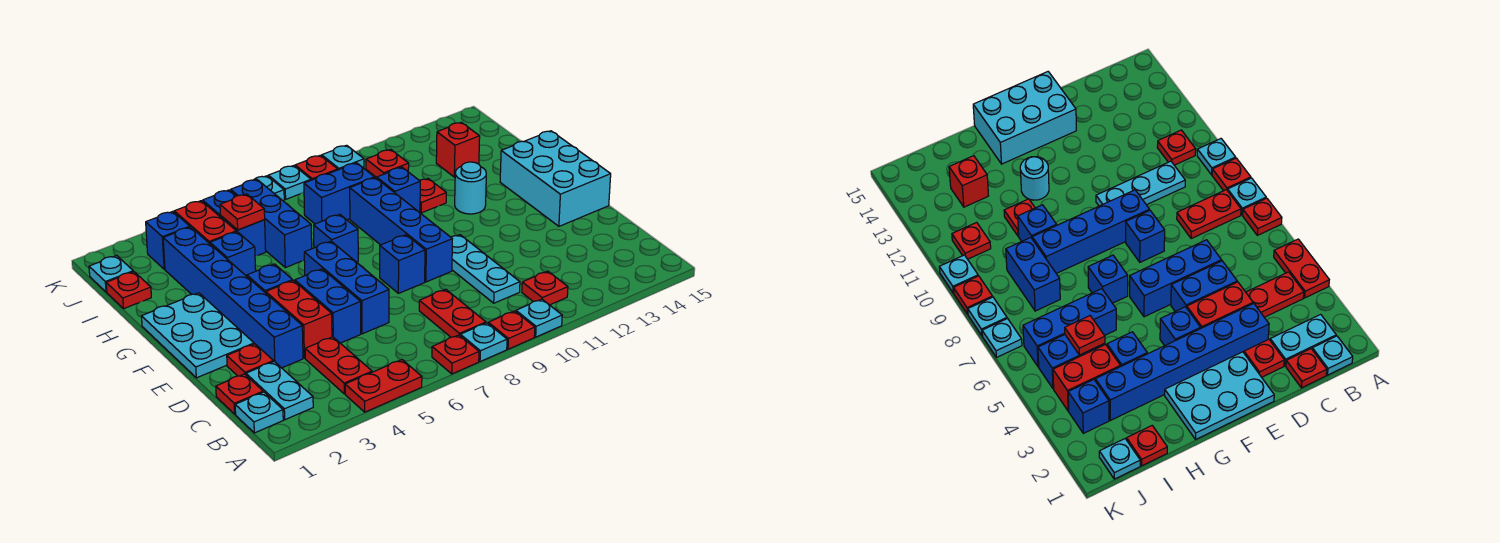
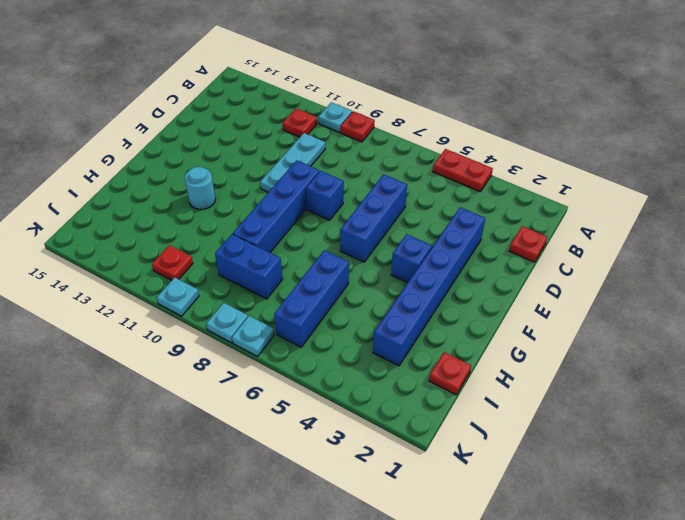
none -> red plate A7 level 1
none -> cyan plate A8 level 1
none -> cyan plate B1 level 1
none -> cyan plate B2:C2 level 1

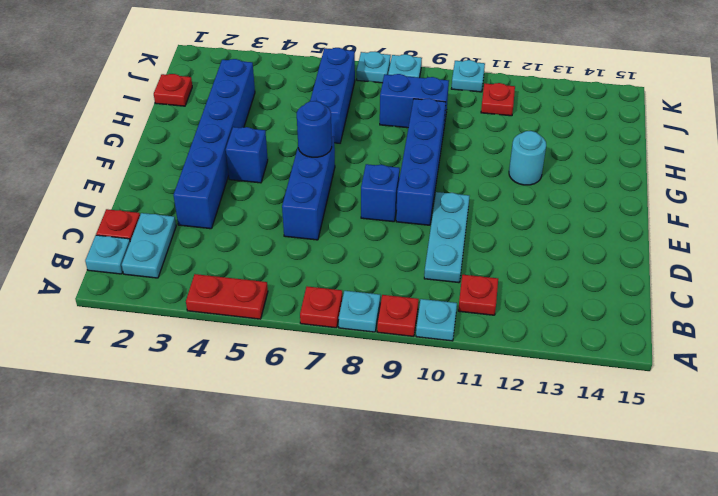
blue round brick F6 level 2 -> none
none -> red plate B4:C4 level 1
none -> red plate B8:C8 level 1
none -> red plate D2 level 1
none -> red brick D4:E4 level 1

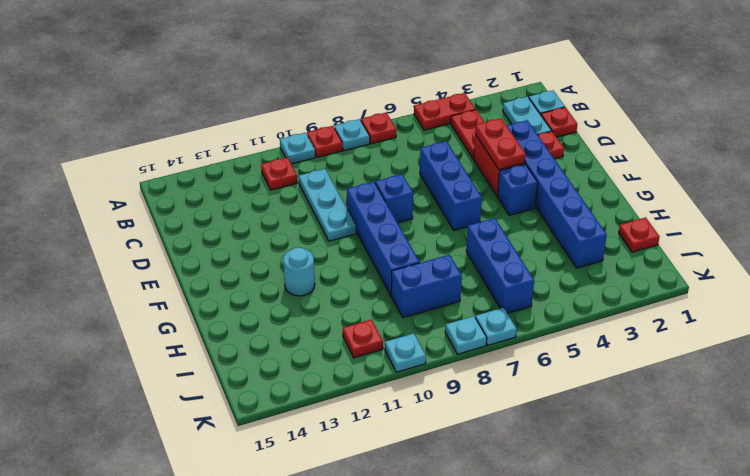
red plate D4:E4 level 2 -> red plate B8:C8 level 1
none -> blue brick D5:E5 level 1
none -> cyan plate E1:G2 level 1
none -> cyan brick E14:G15 level 1
none -> blue brick G7 level 1

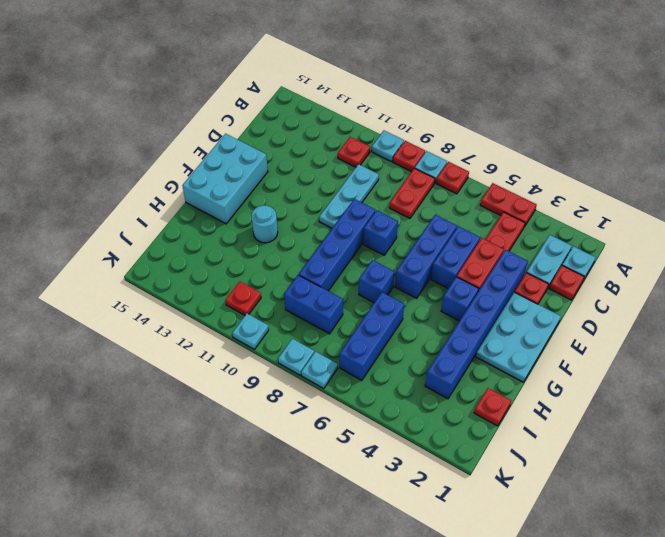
none -> blue brick H4 level 1
none -> blue brick H10 level 1
none -> red plate H11 level 1
none -> red brick I4:J4 level 1

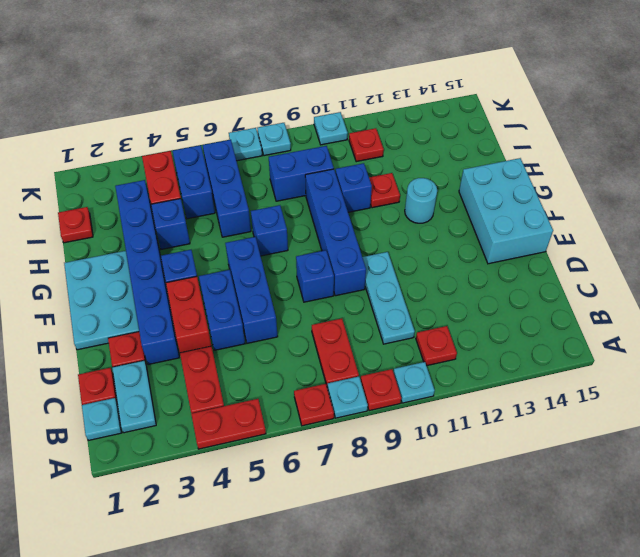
none -> red brick I13 level 1
none -> cyan plate J1 level 1
none -> blue brick J3 level 1
none -> red plate K9 level 1

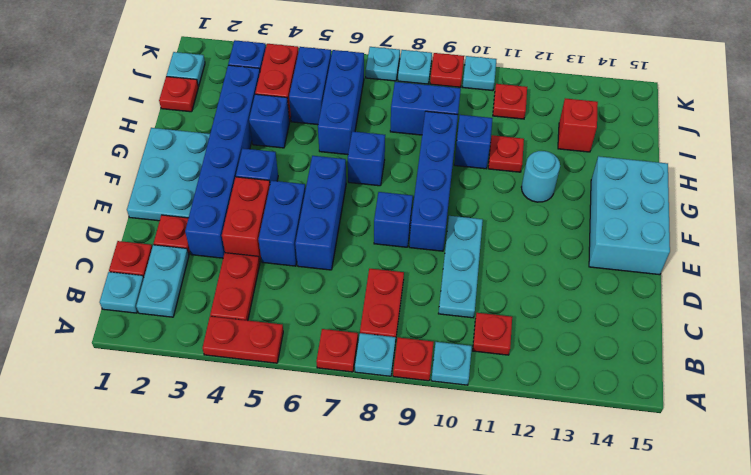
none -> red plate I5 level 2

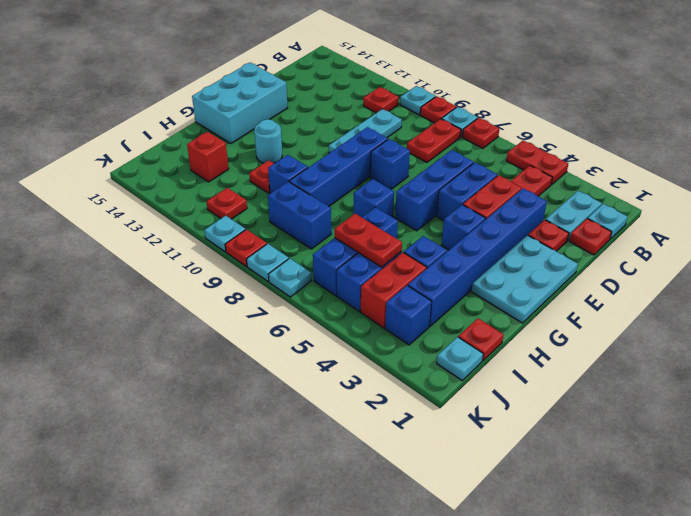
red plate I5:I6 level 2 -> red plate I5 level 2

